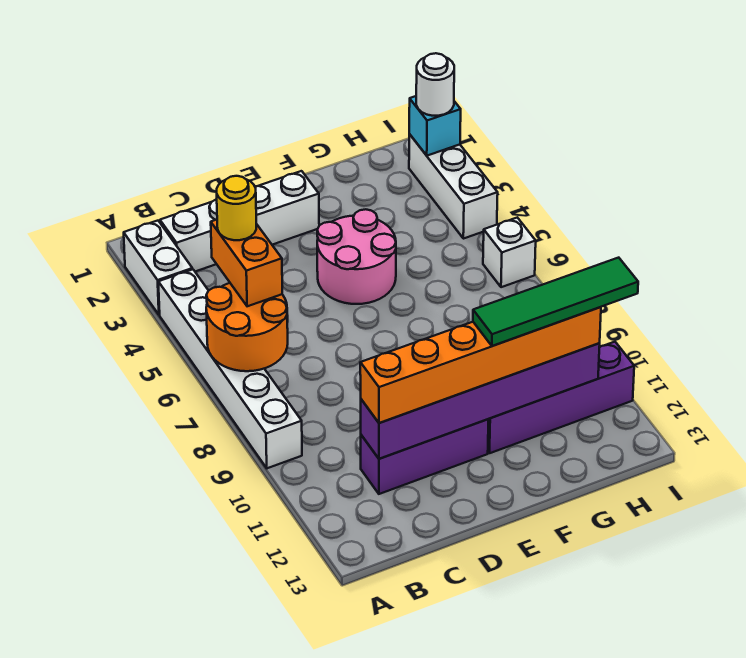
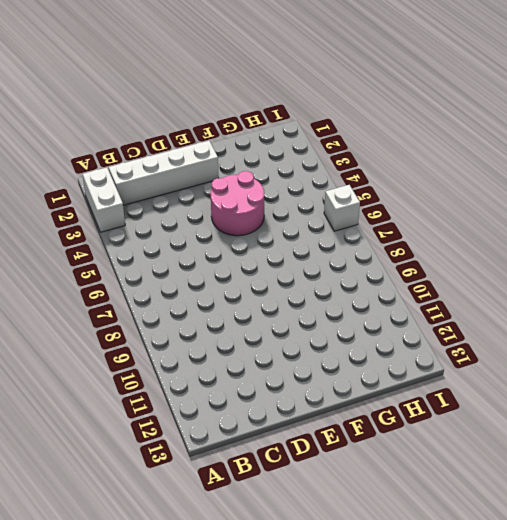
none -> white brick A4:A9 level 1
none -> purple brick C11:E11 level 1
none -> purple brick F11:I11 level 1

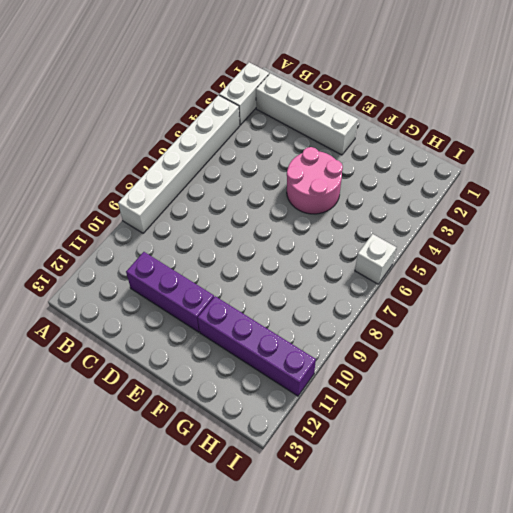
none -> white brick I2:I4 level 1
none -> orange round brick A6:B7 level 2
none -> purple brick C11:H11 level 2

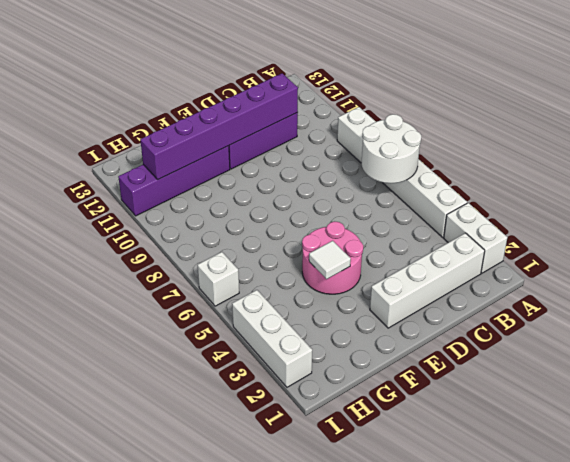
white round brick A6:B7 level 2 -> orange round brick A6:B7 level 2
white tile F4 level 2 -> none
none -> cyan brick I2 level 2
none -> orange brick B5:B6 level 3
none -> orange brick C11:H11 level 3

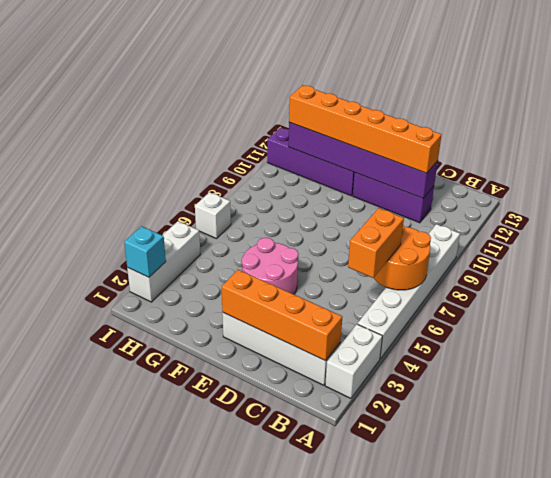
orange brick B2:E2 level 2 -> none
none -> white round brick I2 level 3
none -> yellow round brick B5 level 4
none -> green tile F11:I11 level 4

